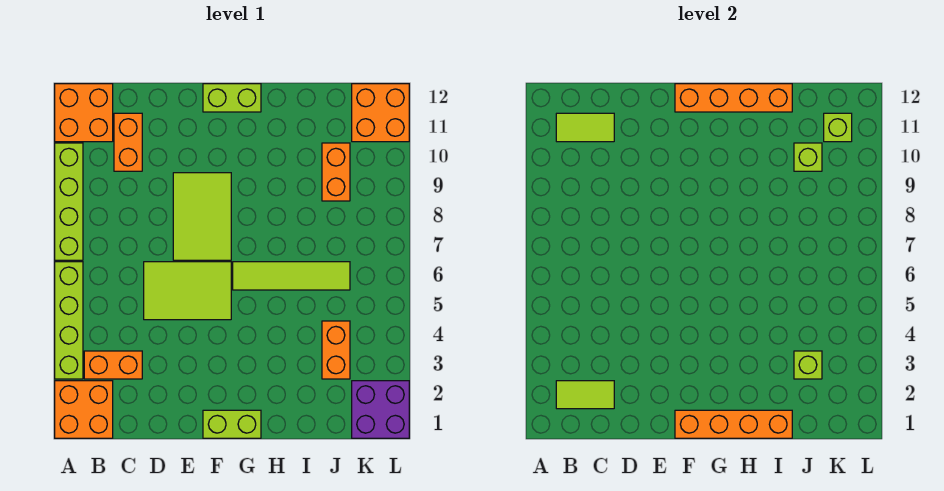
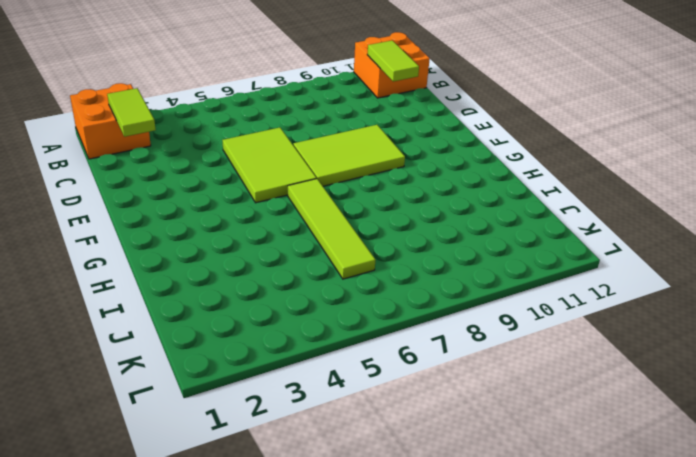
none -> lime brick A3:A6 level 1
none -> lime brick A7:A10 level 1
none -> orange brick B3:C3 level 1

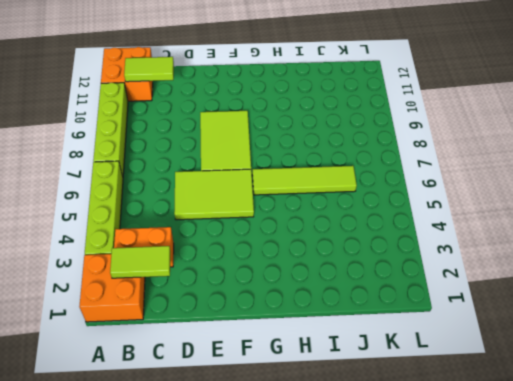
none -> orange brick C10:C11 level 1
none -> lime brick F1:G1 level 1
none -> lime brick F12:G12 level 1

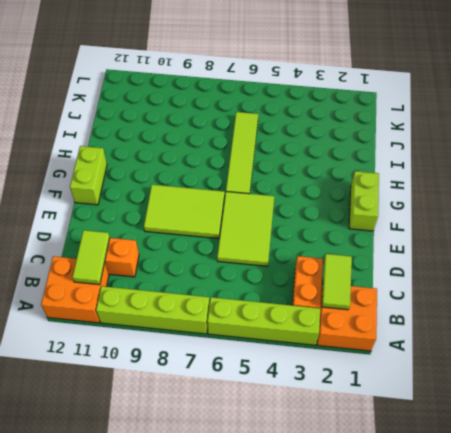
none -> orange brick J3:J4 level 1
none -> orange brick J9:J10 level 1
none -> purple brick K1:L2 level 1

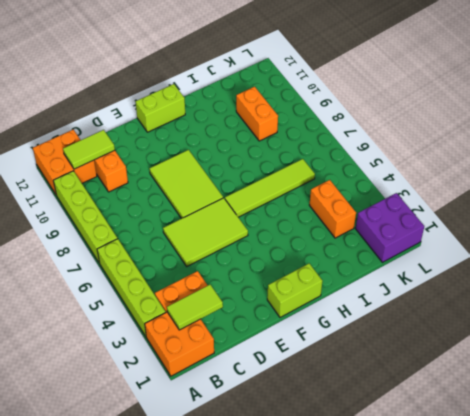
none -> orange brick K11:L12 level 1
none -> orange brick F1:I1 level 2
none -> orange brick F12:I12 level 2

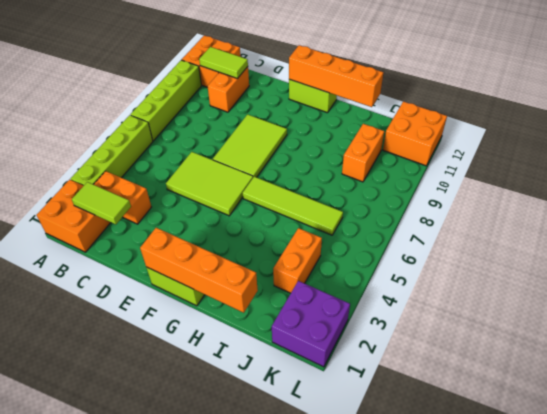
none -> lime brick J3 level 2
none -> lime brick J10 level 2
none -> lime brick K11 level 2

